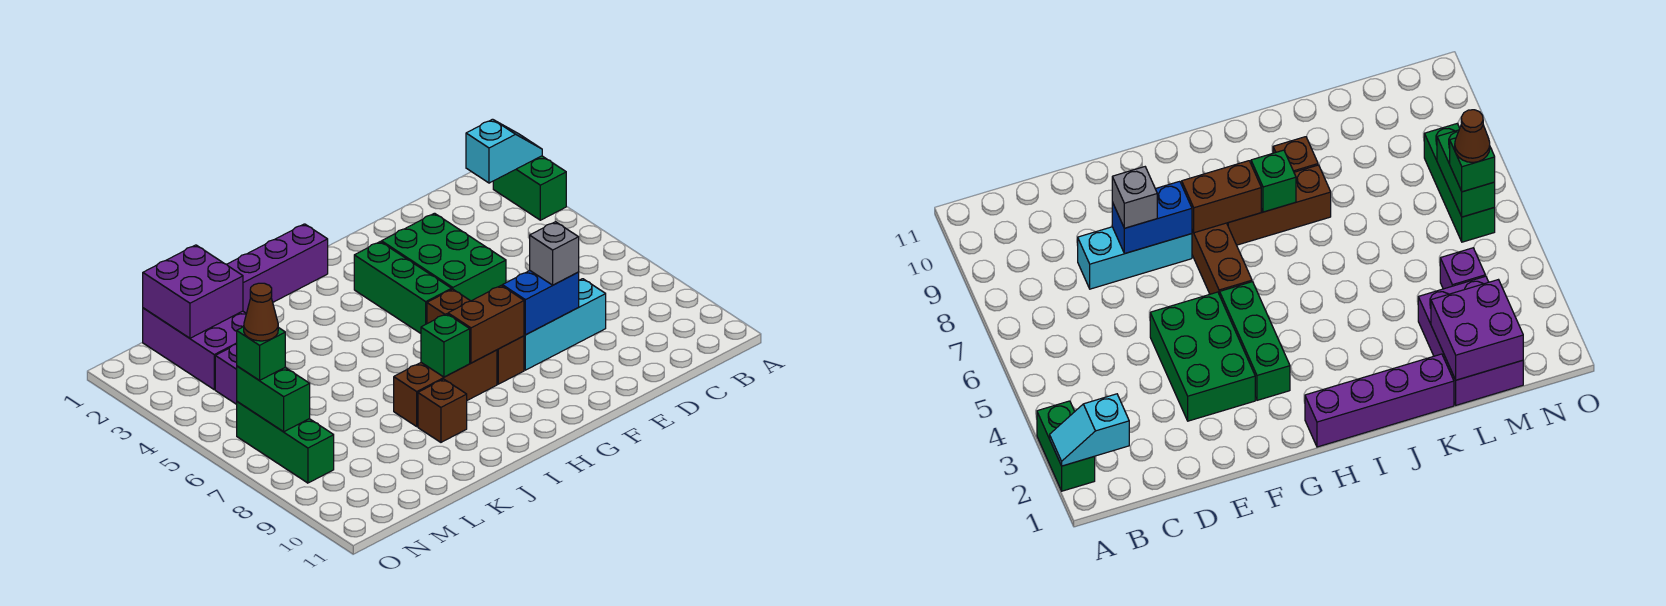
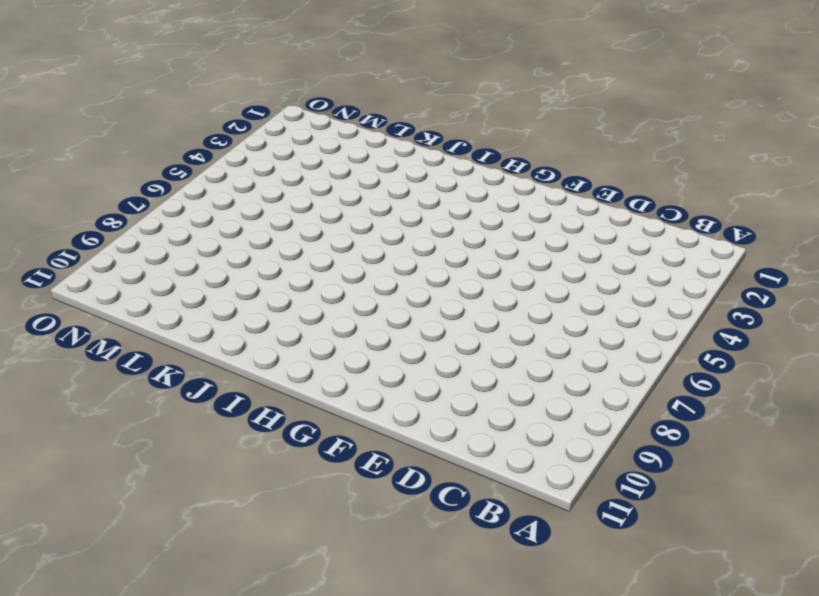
none -> green brick A2:A3 level 1
none -> cyan brick D8:F8 level 1
none -> green brick E3:F5 level 1

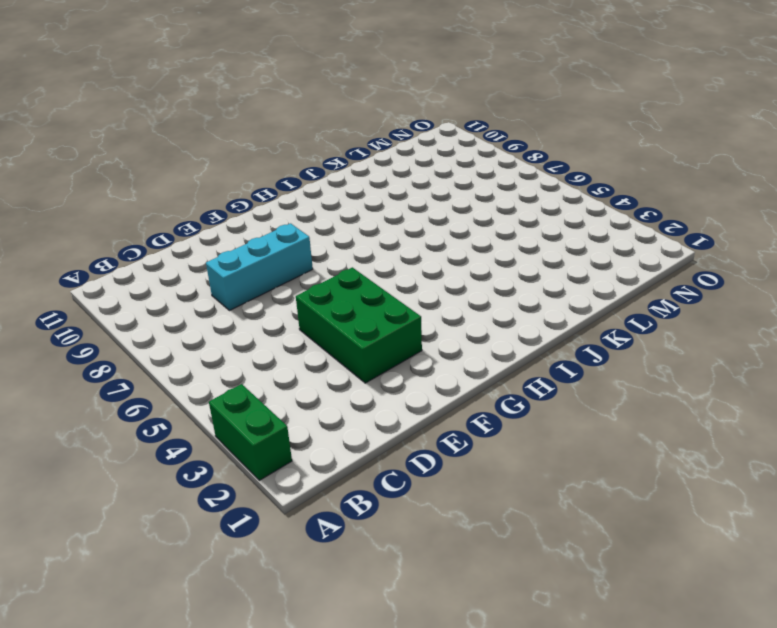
none -> green brick G3:G5 level 1
none -> brown brick G6:G8 level 1
none -> purple brick H1:K1 level 1

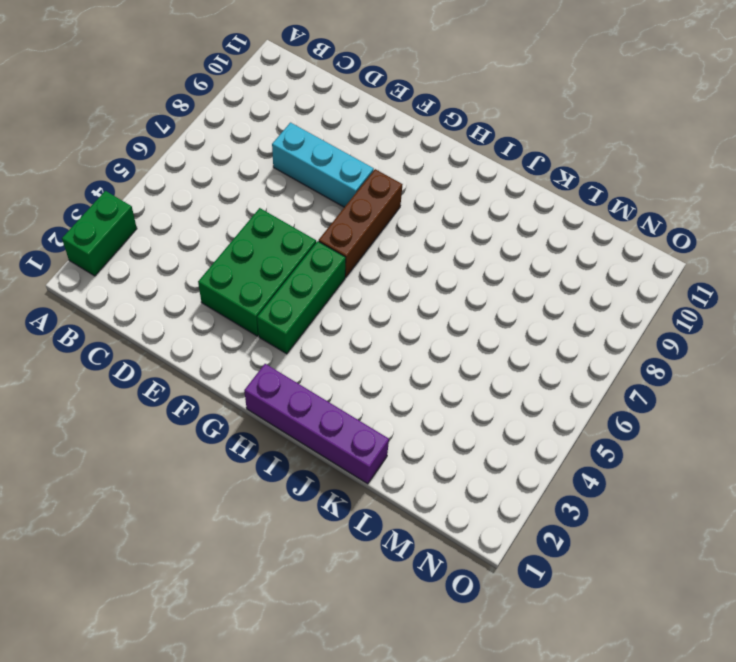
none -> brown brick H8:J8 level 1
none -> brown brick J9 level 1
none -> purple brick L1:M3 level 1

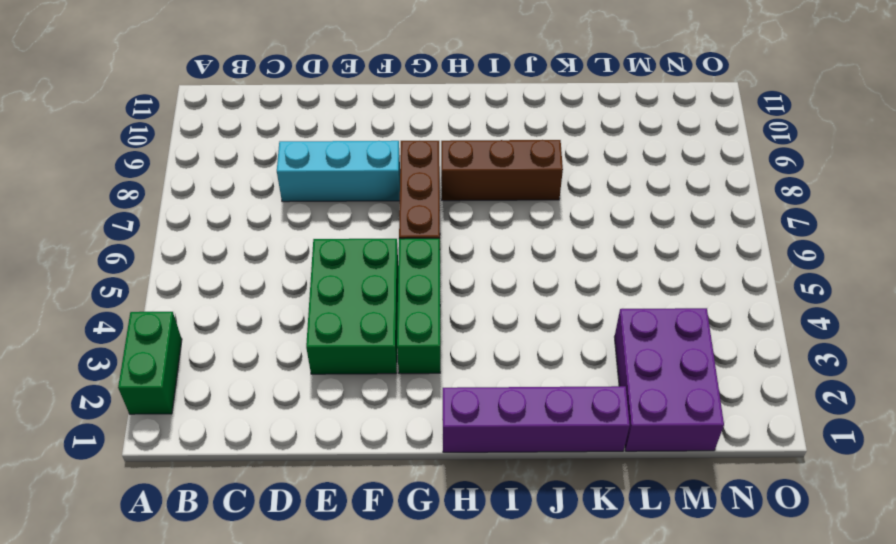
none -> brown brick J9 level 1
none -> purple brick M4 level 1
none -> green brick N6:N8 level 1

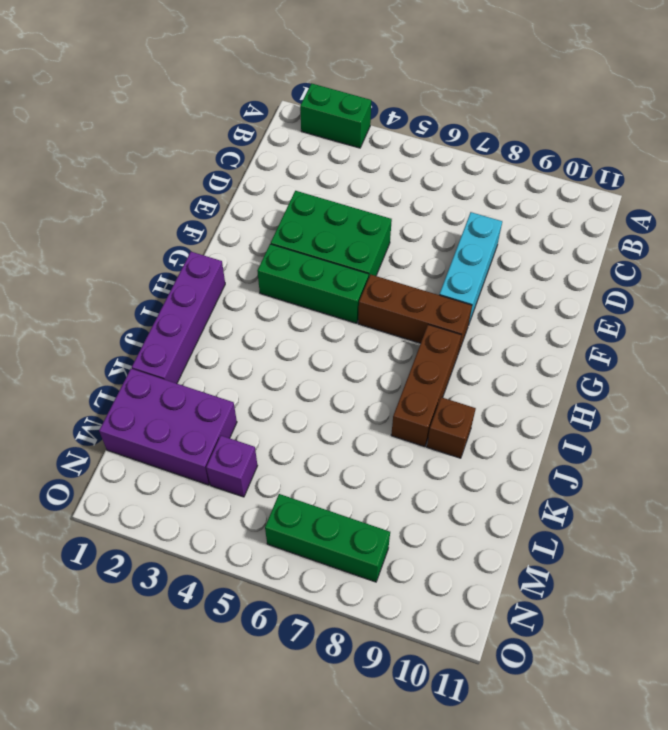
none -> cyan slope A2:B2 level 2 top B
none -> blue brick E8:F8 level 2
none -> brown brick G8:H8 level 2

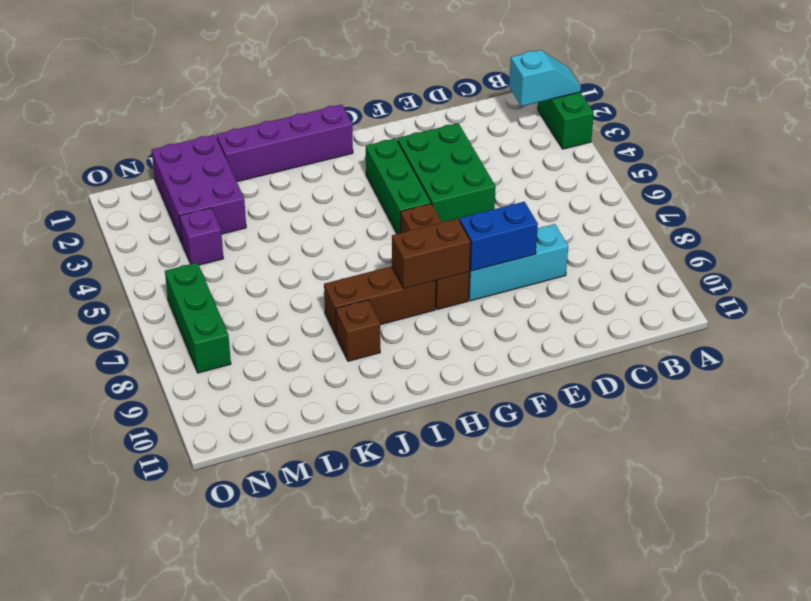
none -> green brick I8 level 2
none -> purple brick L1:M2 level 2
none -> green brick N6:N7 level 2

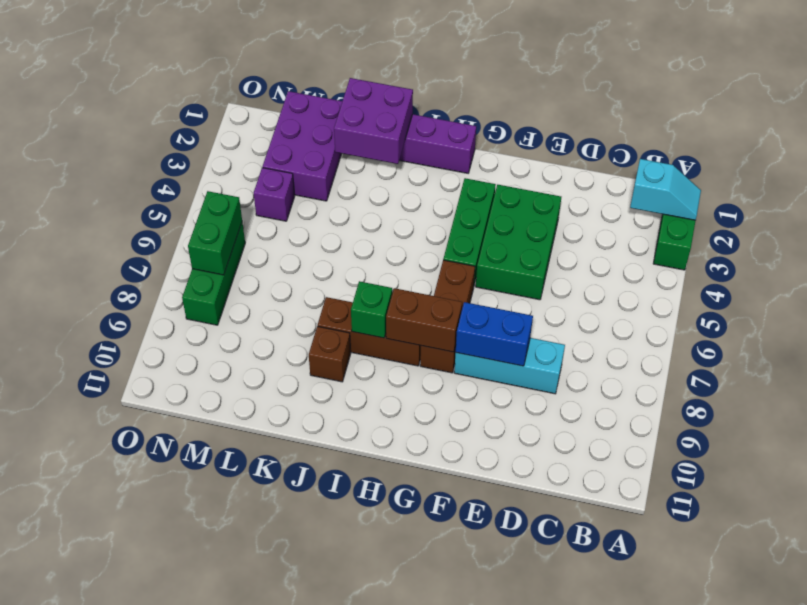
purple brick J1:K2 level 2 -> purple brick L1:M2 level 2
none -> grey brick E8 level 3
none -> green brick N6 level 3
none -> brown cone N6 level 4

